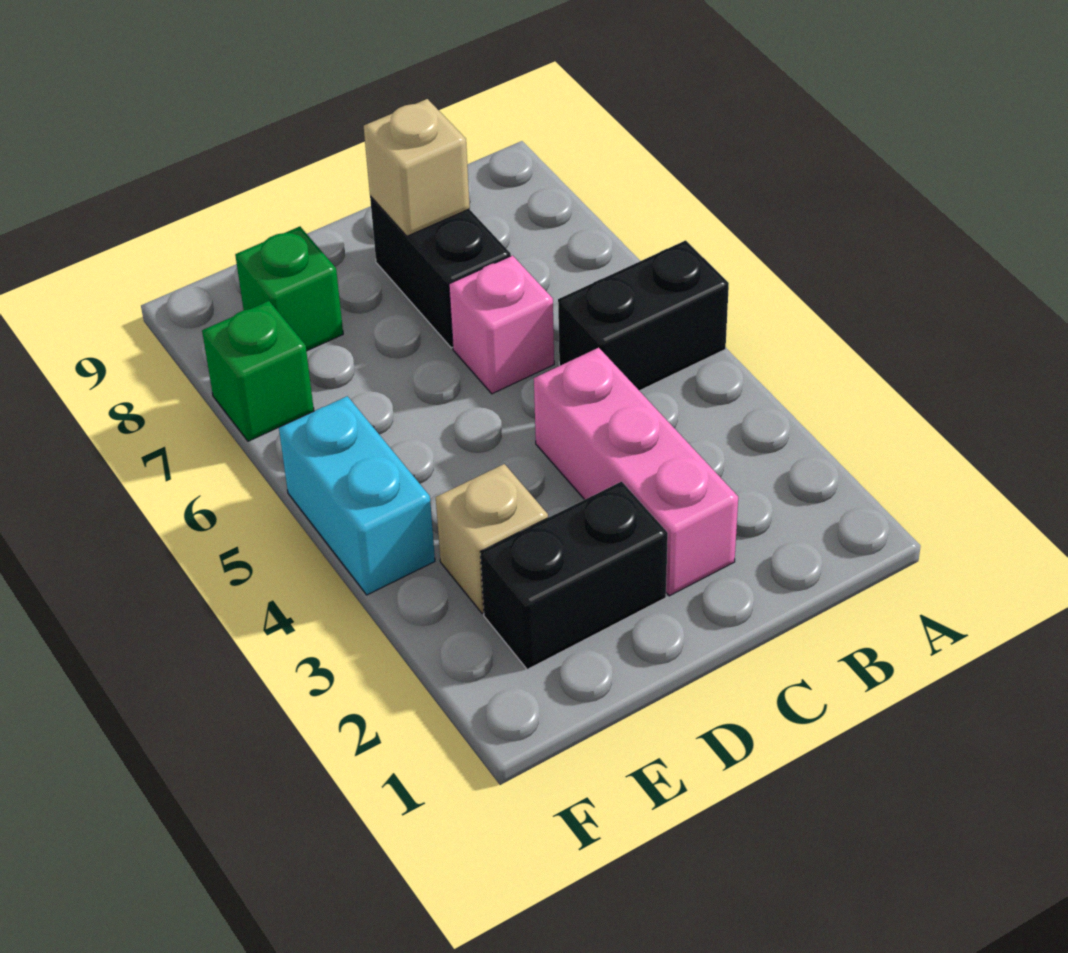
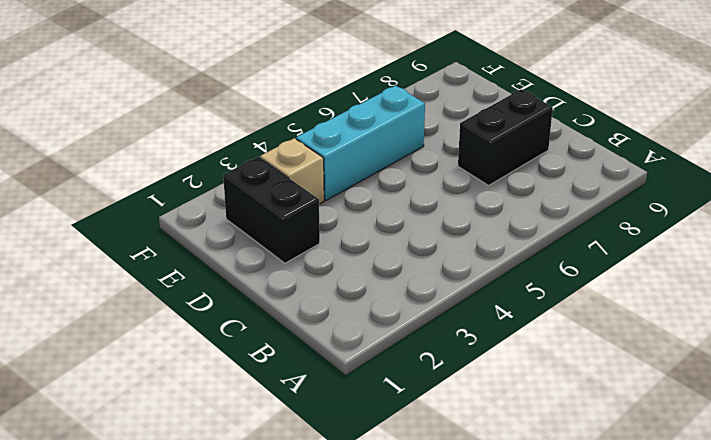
cyan brick E4:E6 level 1 -> none
none -> black brick A5:B5 level 1
none -> pink brick C2:C4 level 1

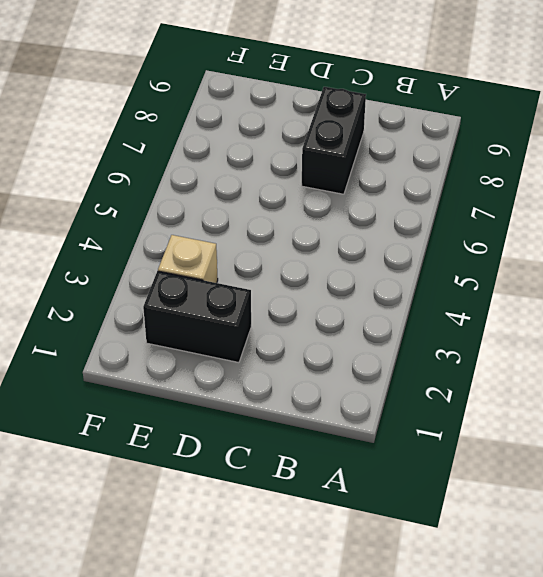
none -> black brick A5:B5 level 1
none -> pink brick C2:C4 level 1

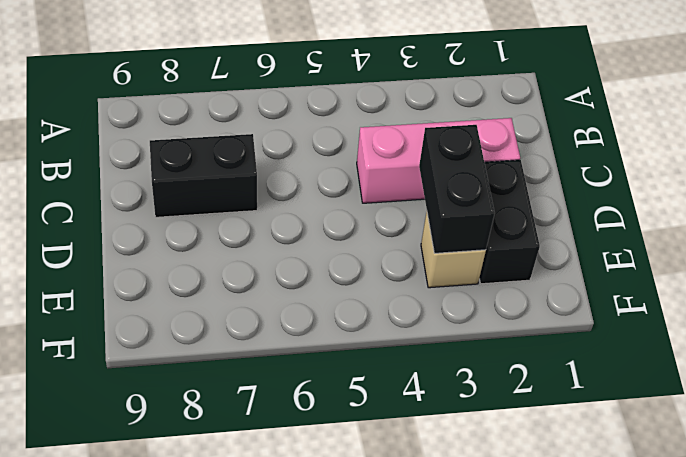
black brick D3:E3 level 2 -> black brick A5:B5 level 1
none -> pink brick C6 level 1
none -> green brick E8 level 1

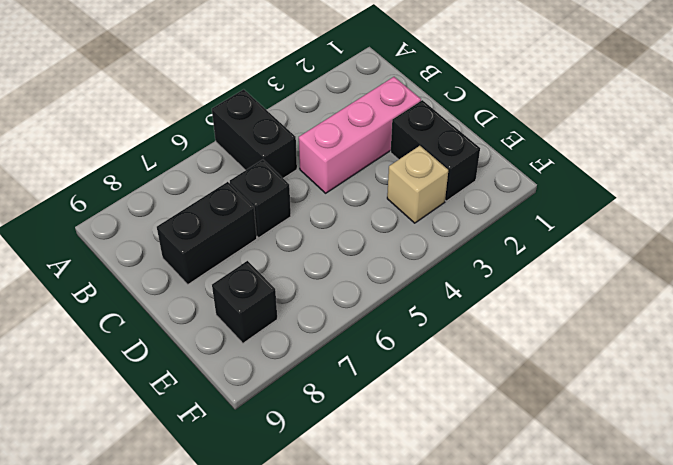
black brick C6 level 1 -> pink brick C6 level 1
black brick E8 level 1 -> green brick E8 level 1
none -> cyan brick F4:F5 level 1
none -> green brick F7 level 1

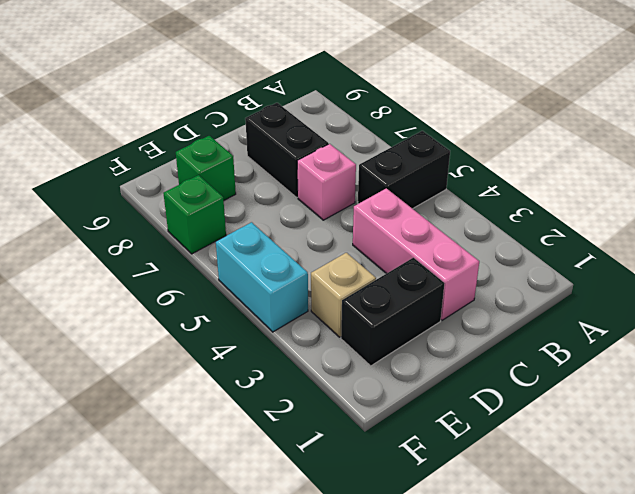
none -> tan brick C8 level 2

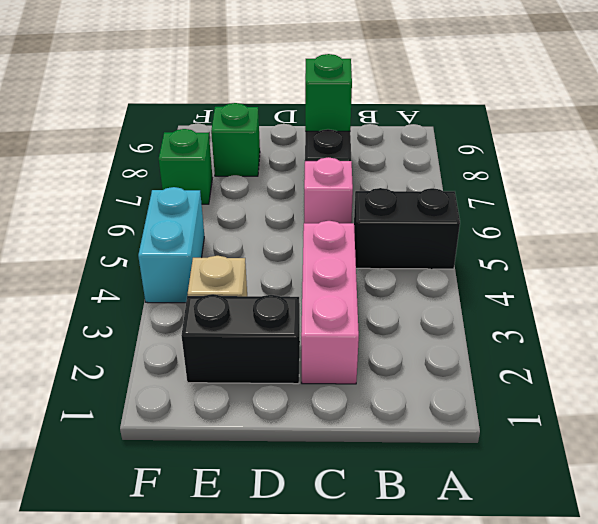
green brick C8 level 2 -> tan brick C8 level 2

